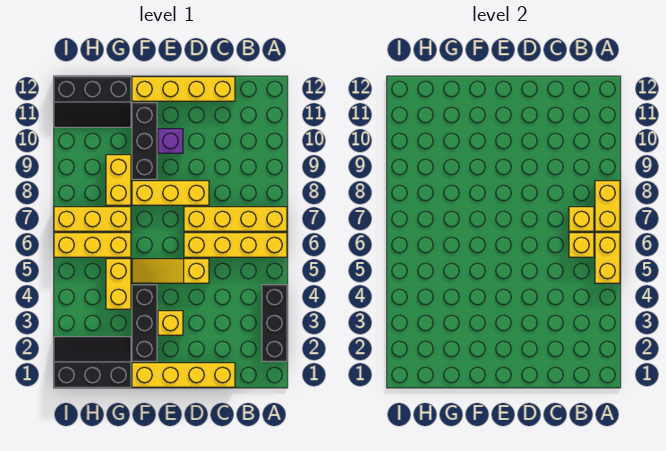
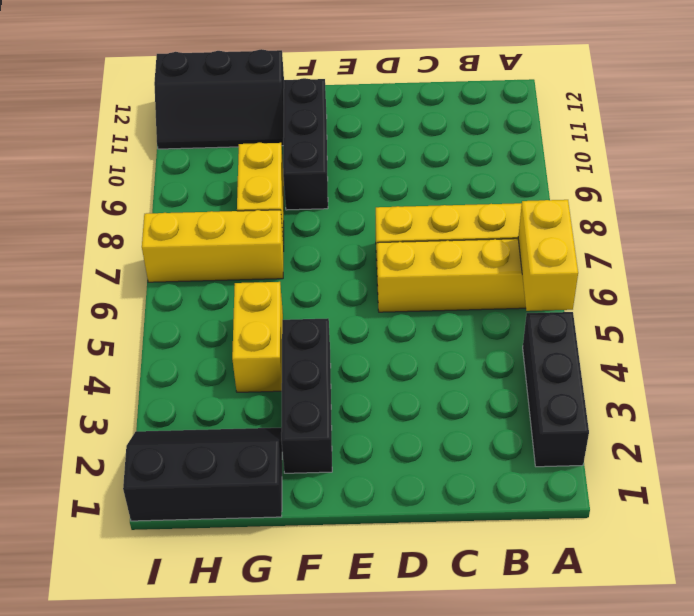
none -> yellow brick C1:F1 level 1
none -> yellow brick C12:F12 level 1
none -> yellow slope D5:F5 level 1 top D

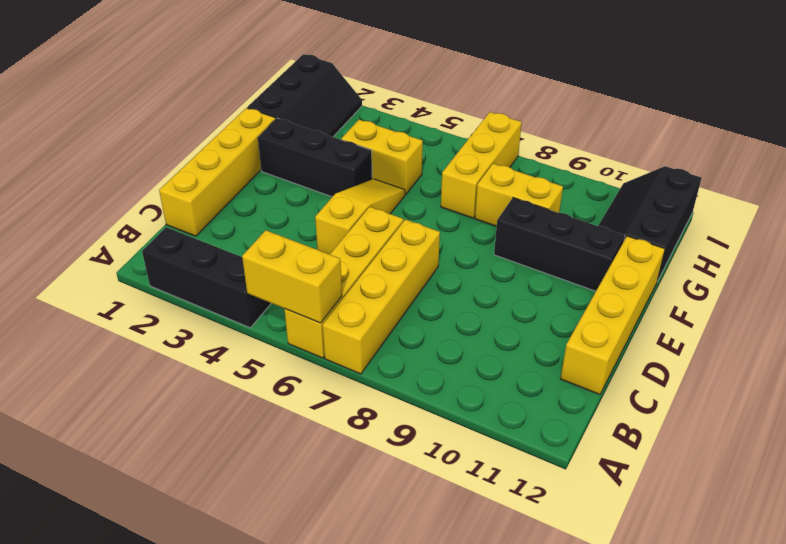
none -> yellow brick D8:F8 level 1
none -> yellow brick E3 level 1
none -> purple brick E10 level 1

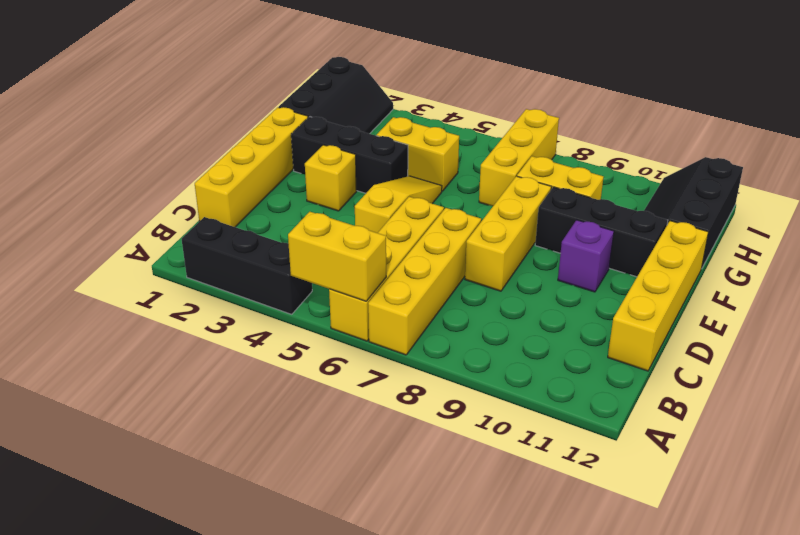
none -> yellow brick G6:I6 level 1
none -> yellow brick A7:A8 level 2
none -> yellow brick B6 level 2

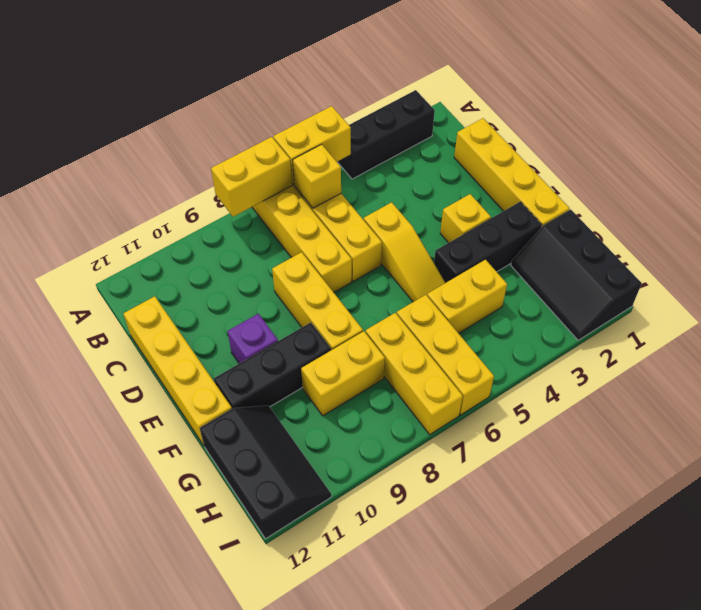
none -> yellow brick B7 level 2

